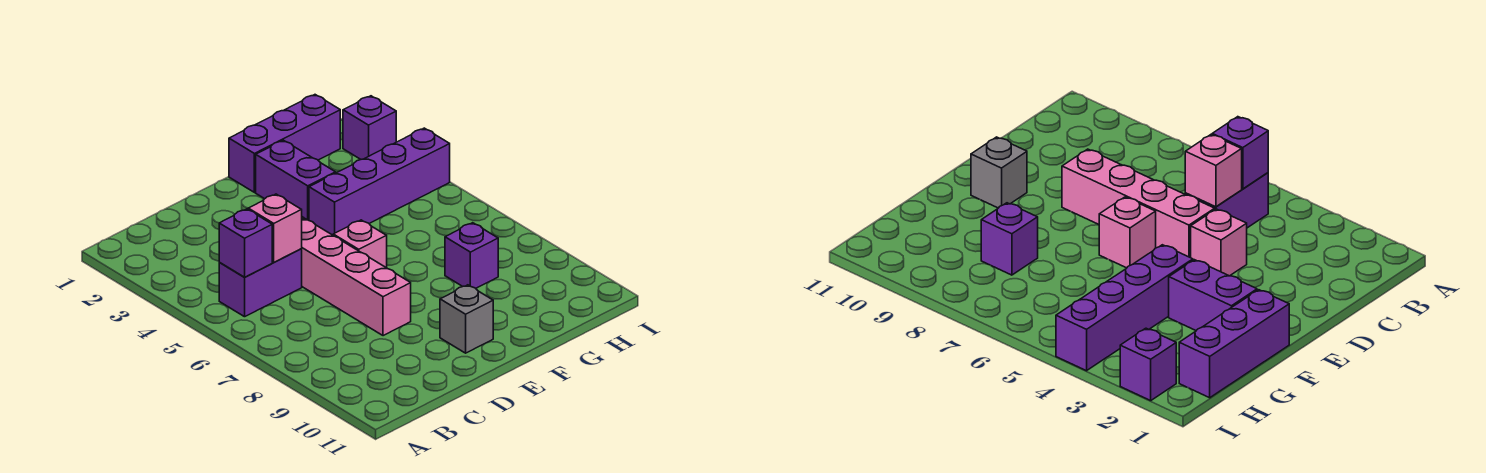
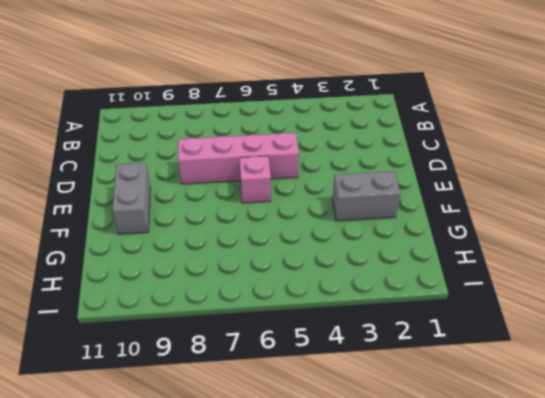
grey brick E10:F10 level 1 -> grey brick E10 level 1
grey brick F2:F3 level 1 -> purple brick F2:F3 level 1
none -> purple brick B5:C5 level 1
none -> pink brick D4 level 1
none -> purple brick F1:H1 level 1

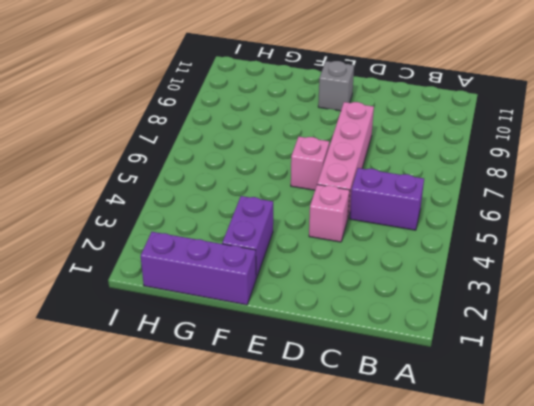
none -> purple brick F4:I4 level 1
none -> purple brick G8 level 1
none -> purple brick I2 level 1

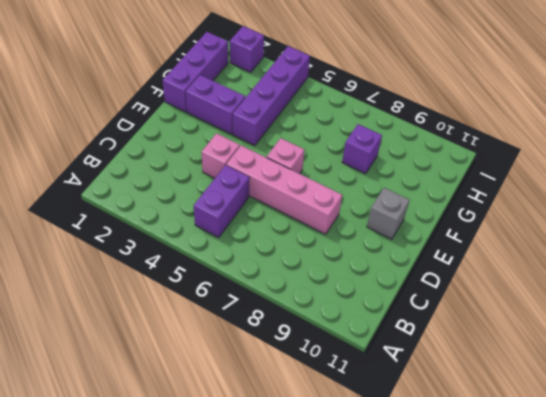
none -> purple brick B5 level 2
none -> pink brick C5 level 2

